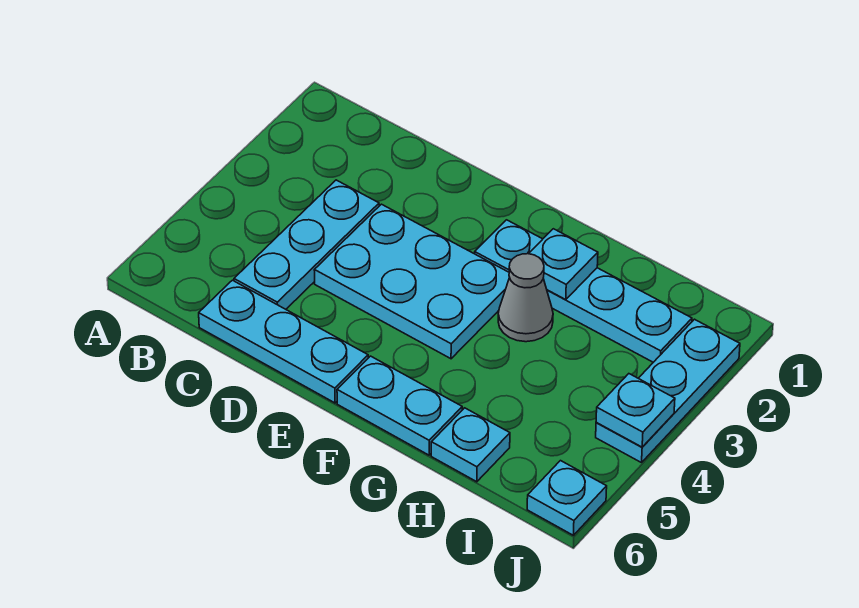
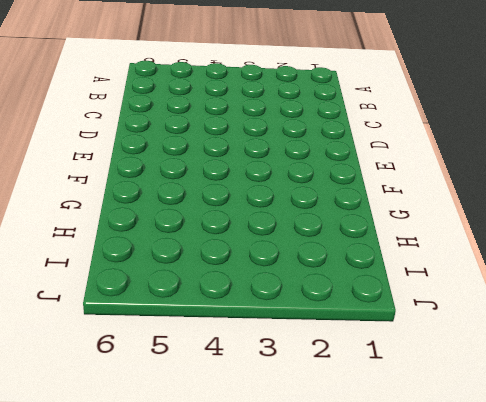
none -> cyan plate C3:C5 level 1
none -> cyan plate C6:E6 level 1

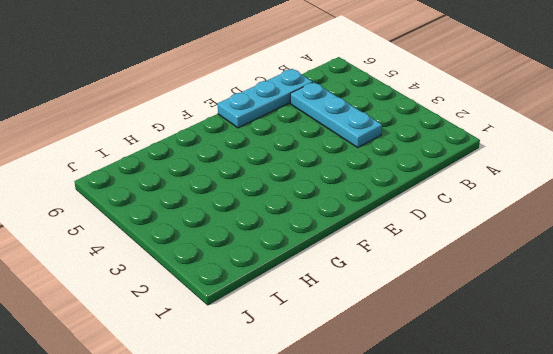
none -> cyan plate D3:F4 level 1
none -> cyan plate F2:I2 level 1

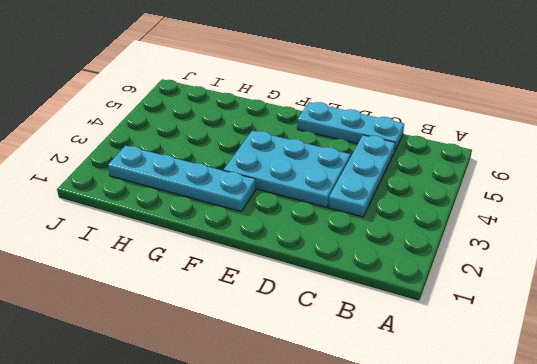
none -> cyan plate F6:G6 level 1
none -> grey cone G3 level 1

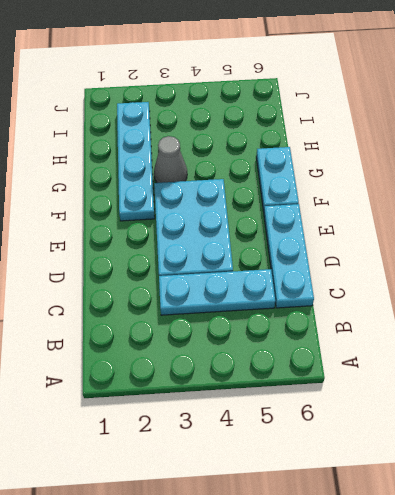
none -> cyan plate H6 level 1
none -> cyan plate J2:J4 level 1

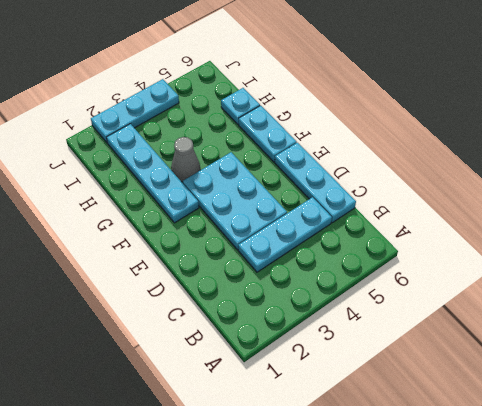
none -> cyan plate J6 level 1
none -> cyan plate G2 level 2

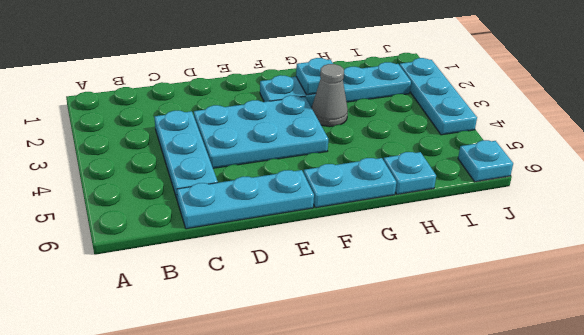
none -> cyan plate J4 level 2

